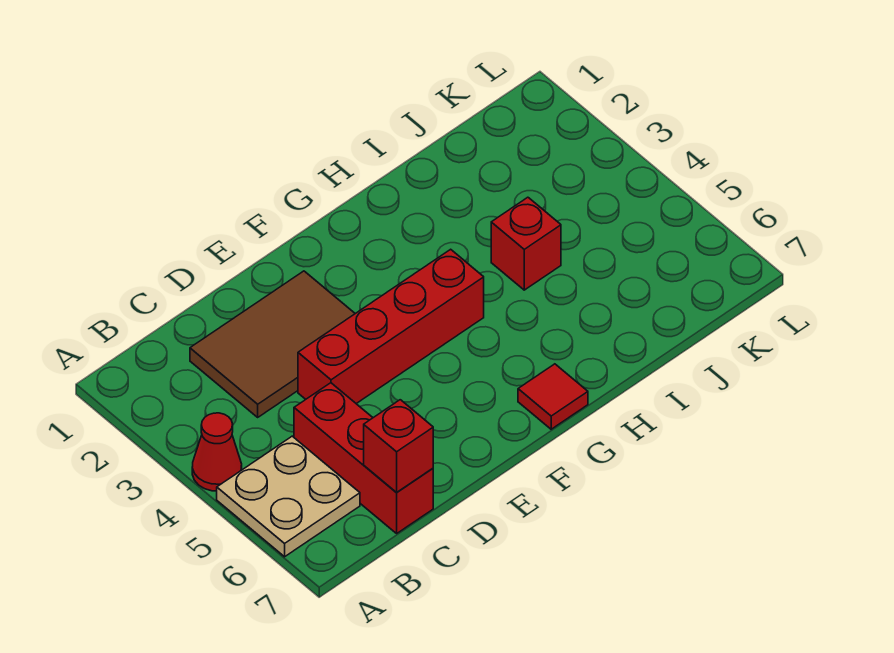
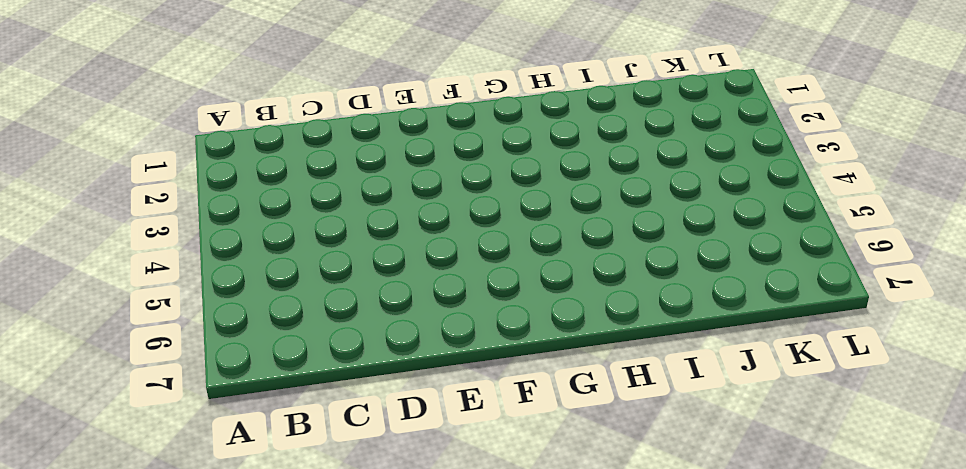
none -> red cone A4 level 1
none -> tan plate A5:B6 level 1

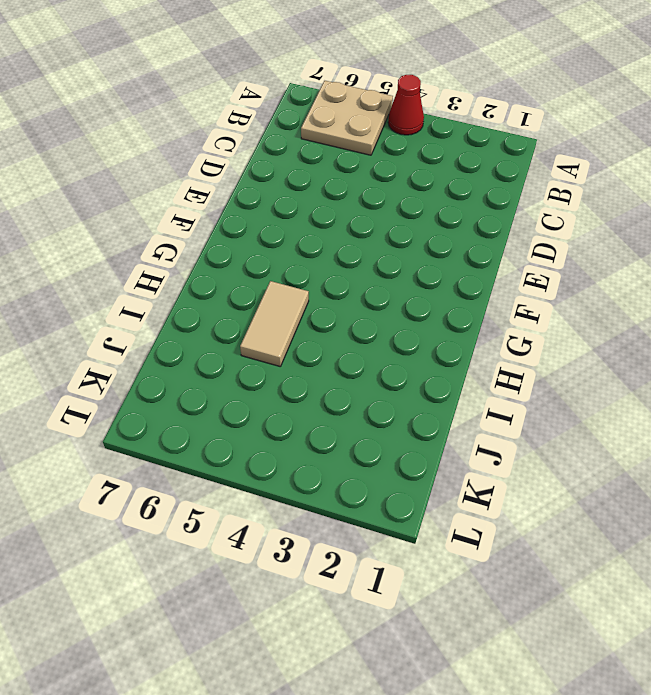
tan tile H5:I5 level 1 -> none
none -> brown tile C2:E3 level 1
none -> red brick C5:C7 level 1

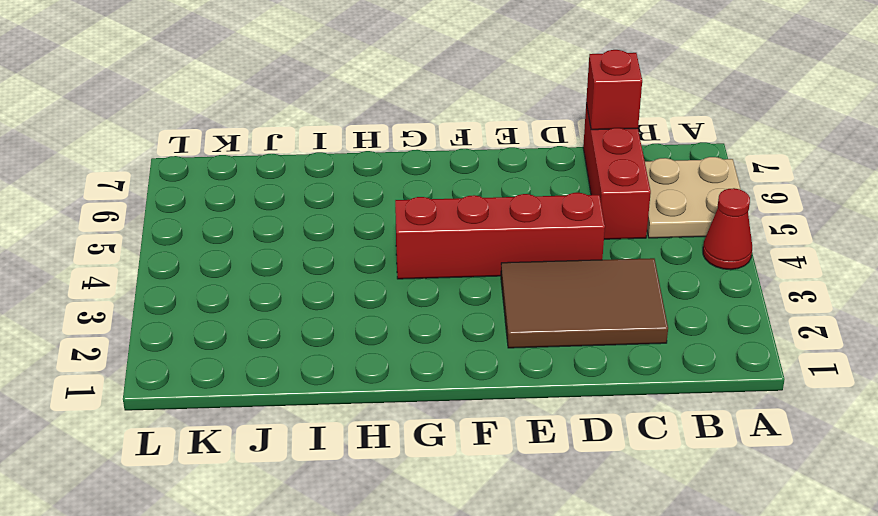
none -> red tile G7 level 1
none -> red brick I4 level 1

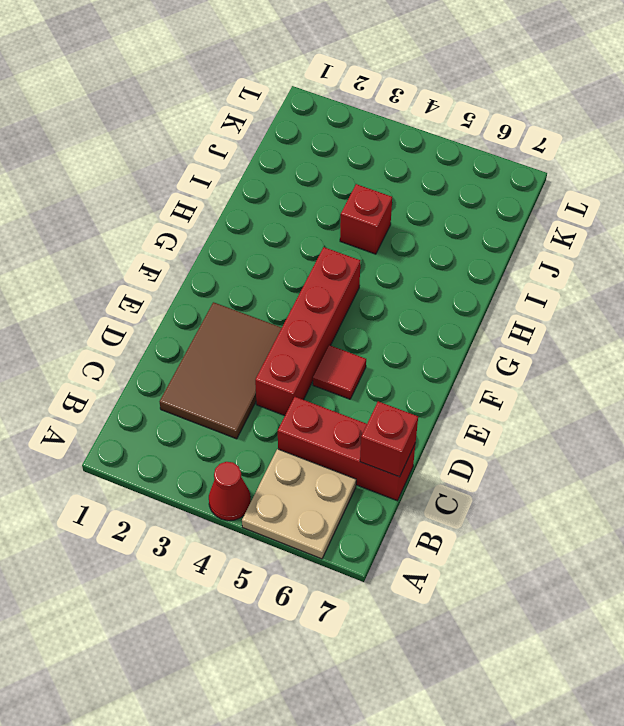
red tile E5 level 1 -> red tile G7 level 1

